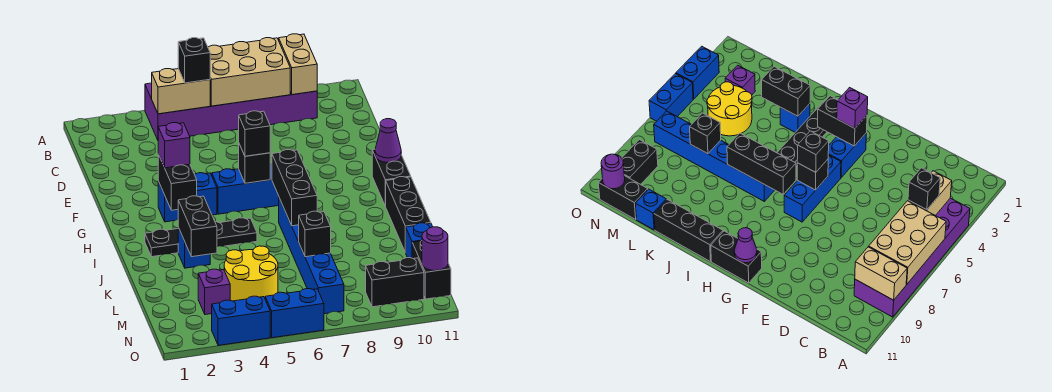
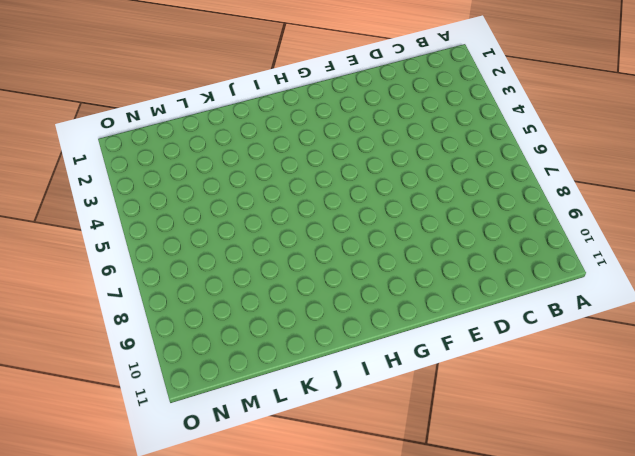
none -> purple brick A4:B9 level 1
none -> blue brick G3:G4 level 1
none -> blue brick G5:G7 level 1

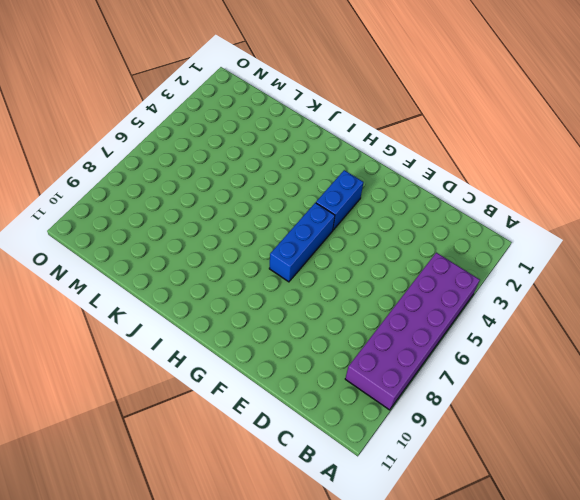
none -> black brick G11:H11 level 1
none -> black plate I2:I5 level 1
none -> blue brick I7:N7 level 1

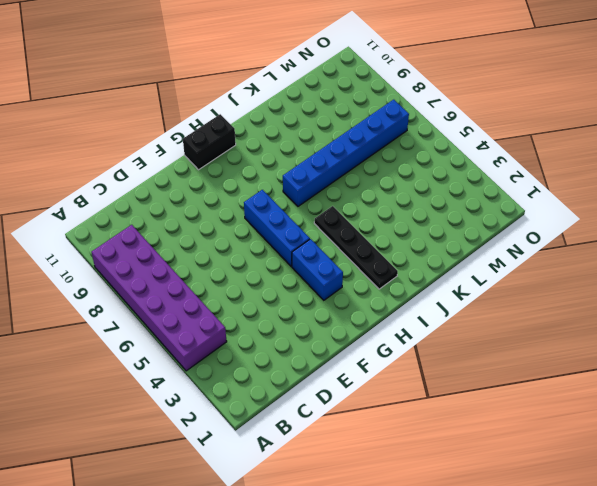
none -> black brick I11:K11 level 1
none -> blue brick J3 level 1
none -> yellow round brick L4:M5 level 1

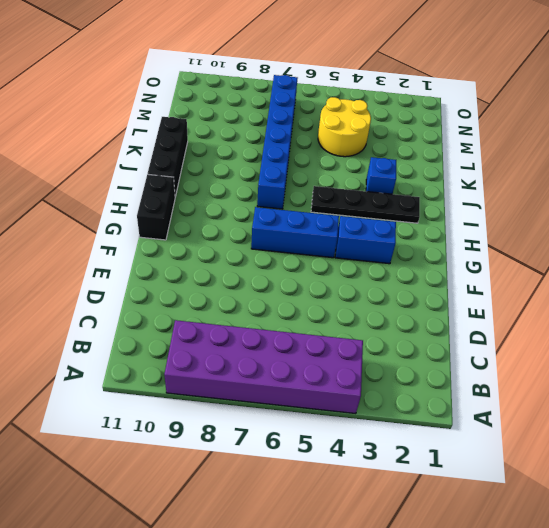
none -> blue brick L11 level 1
none -> purple brick M3 level 1
none -> black brick M11:N11 level 1

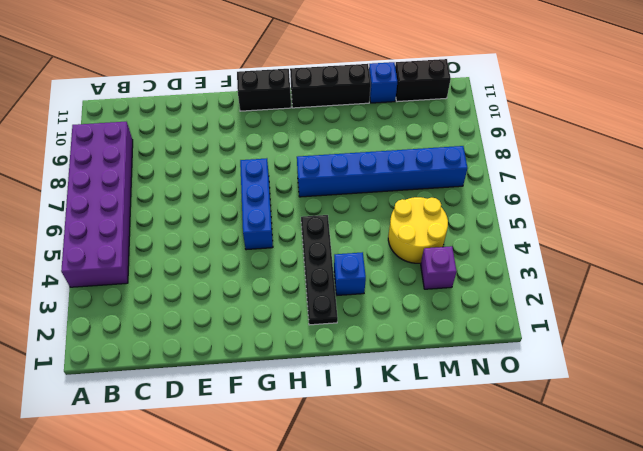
none -> blue brick G3:G4 level 1
none -> black brick N9:N10 level 1
none -> blue brick O3:O4 level 1

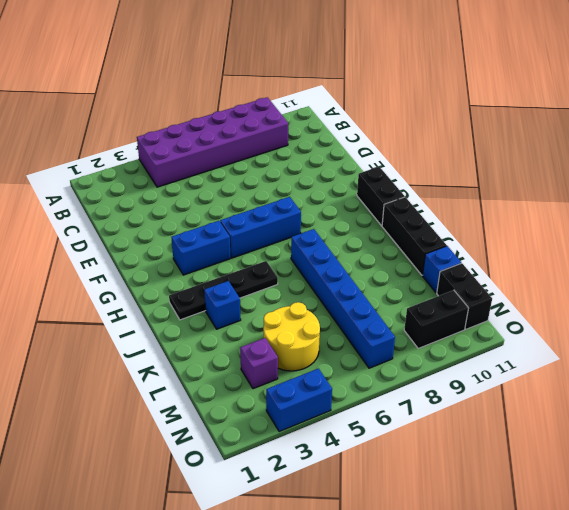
none -> blue brick O5:O6 level 1
none -> tan brick A6:B8 level 2
none -> tan brick A9:B9 level 2

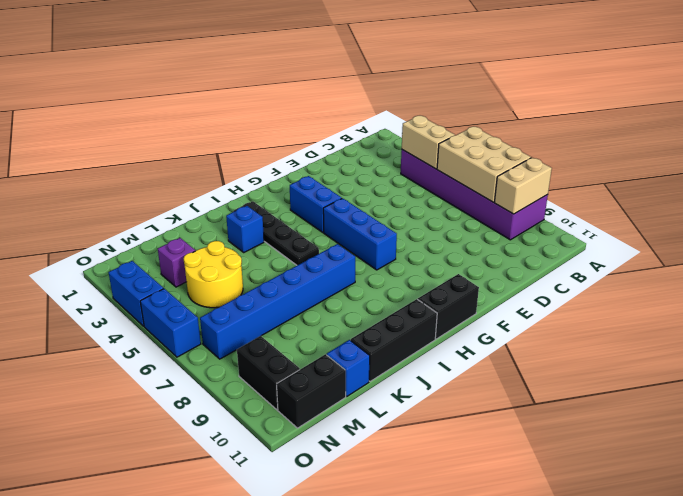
none -> black brick G3:H3 level 2
none -> black brick G6 level 2
none -> purple cone G11 level 2

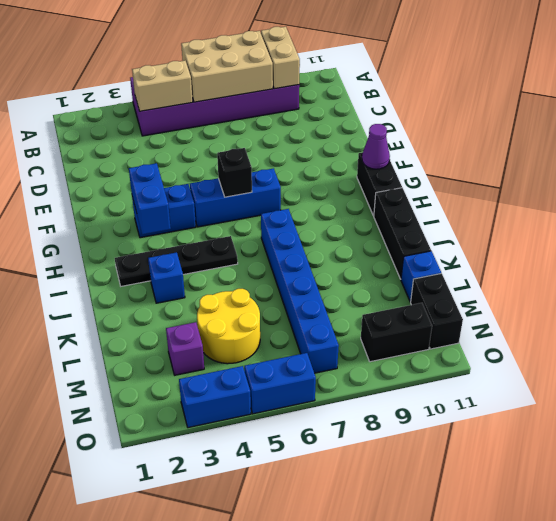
blue brick G3:H3 level 2 -> black brick G3:H3 level 2
none -> black brick H7:J7 level 2
none -> black brick J3:K3 level 2
none -> black brick L7 level 2

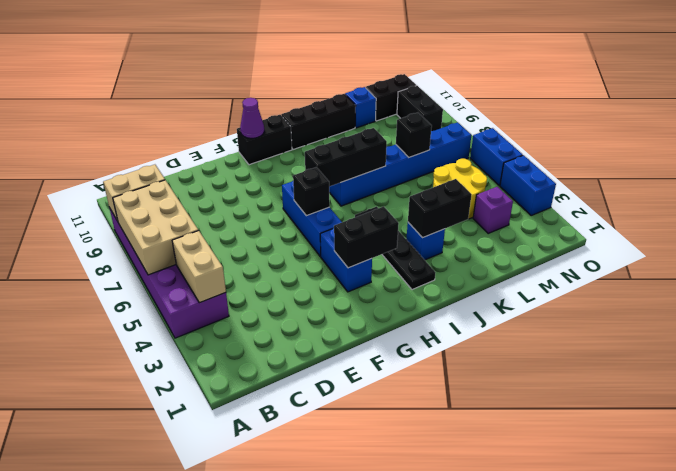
none -> purple round brick N11 level 2
none -> black brick B5 level 3
none -> purple brick G3 level 3

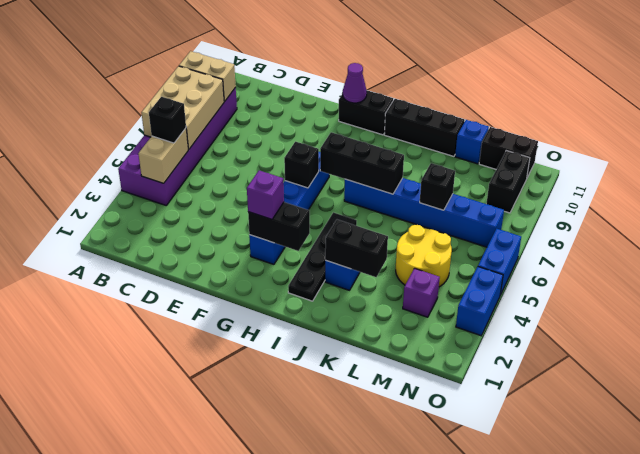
none -> purple round brick N11 level 2
none -> black brick G6 level 3

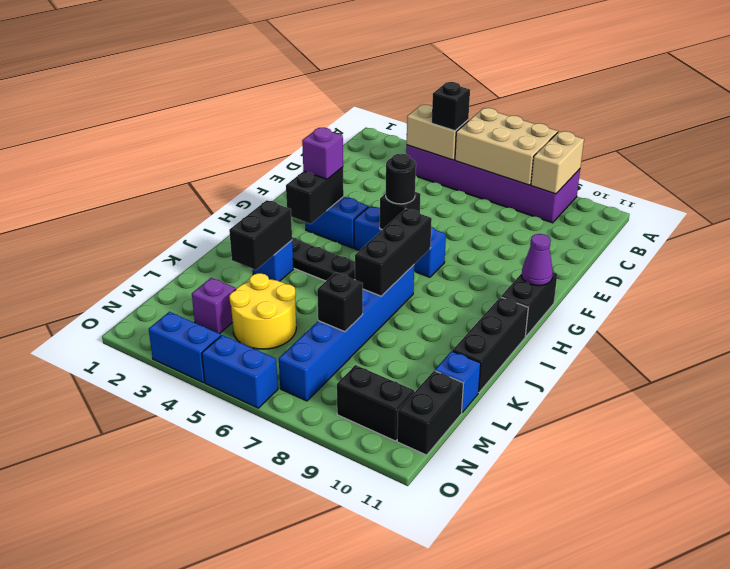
black round brick G6 level 3 -> black brick G6 level 3
none -> purple round brick N11 level 2

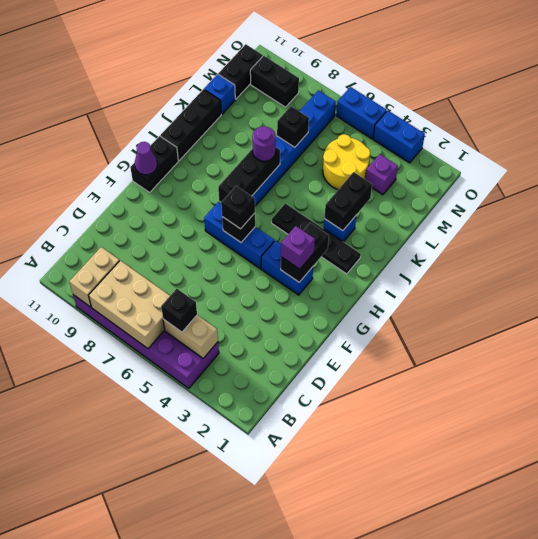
purple round brick J7 level 3 -> purple round brick N11 level 2

